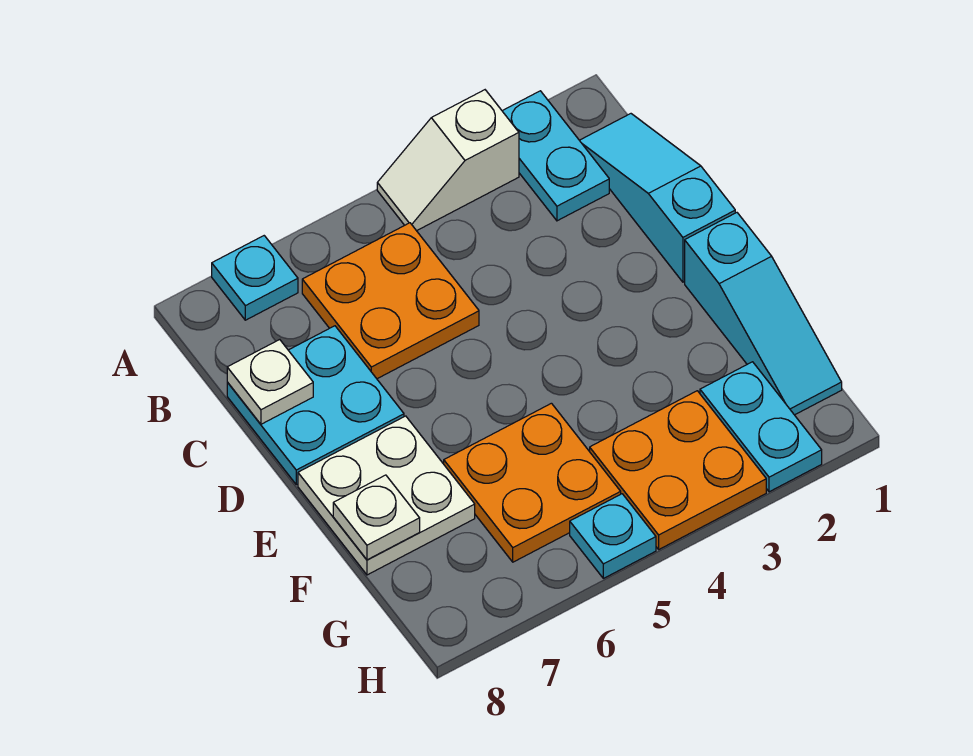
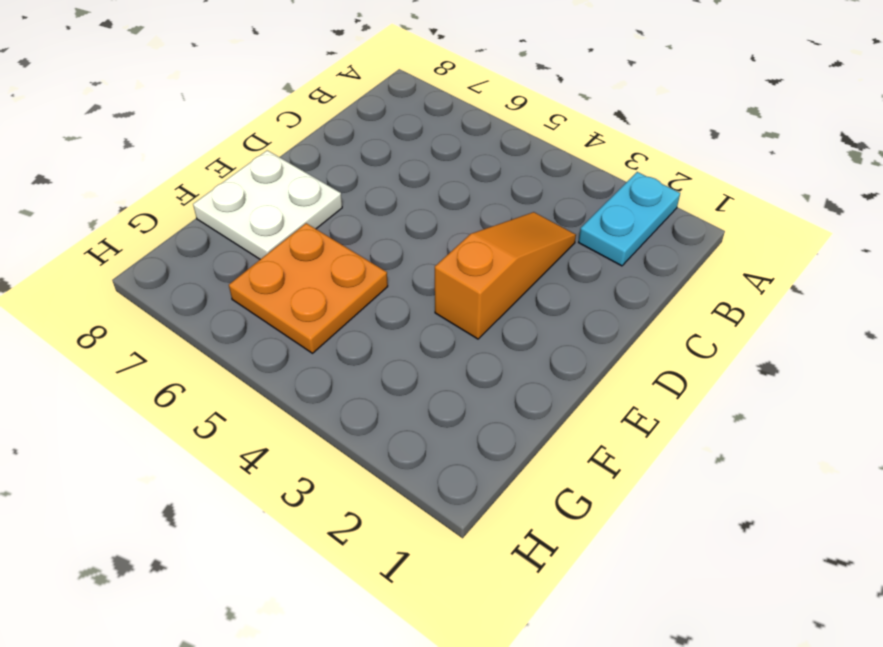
orange slope C3:E3 level 1 top E -> none
none -> white slope A3:A4 level 1 top 3
none -> cyan plate A7 level 1
none -> cyan slope B1:D1 level 1 top D

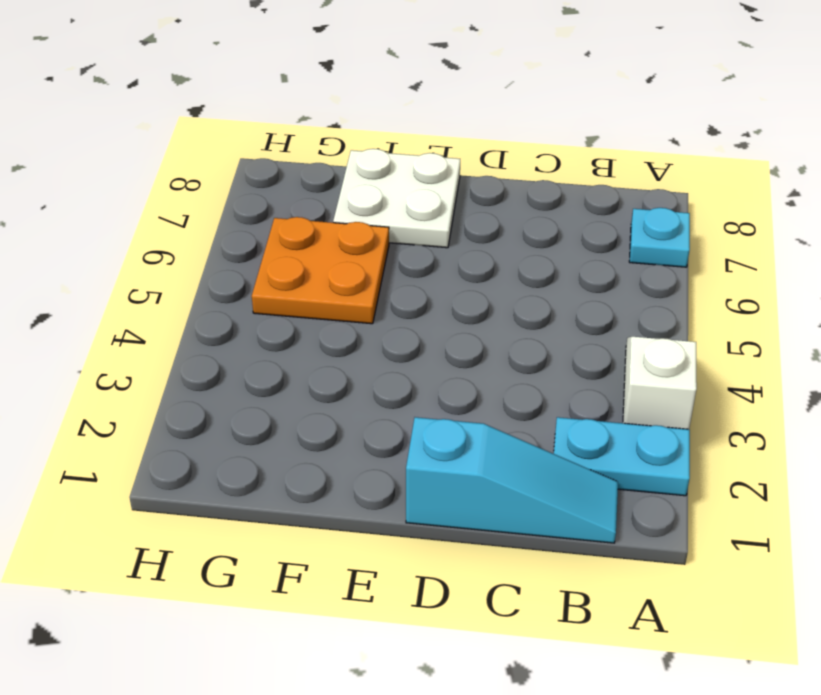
none -> orange plate B5:C6 level 1
none -> cyan plate C7:D8 level 1
none -> cyan slope E1:G1 level 1 top E

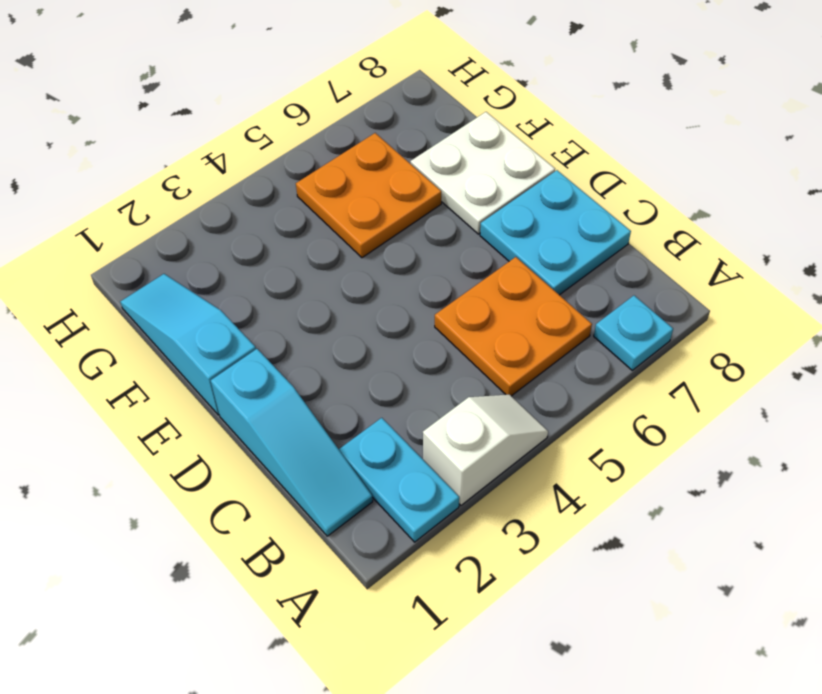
none -> cyan plate G2:H2 level 1
none -> orange plate G3:H4 level 1
none -> cyan plate H5 level 1

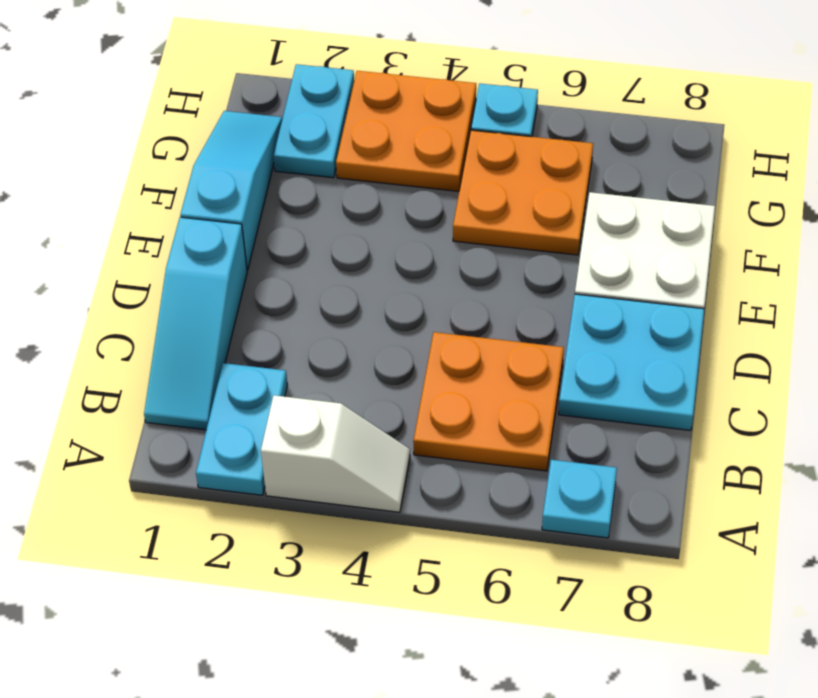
none -> white plate C8 level 2
none -> white plate F8 level 2

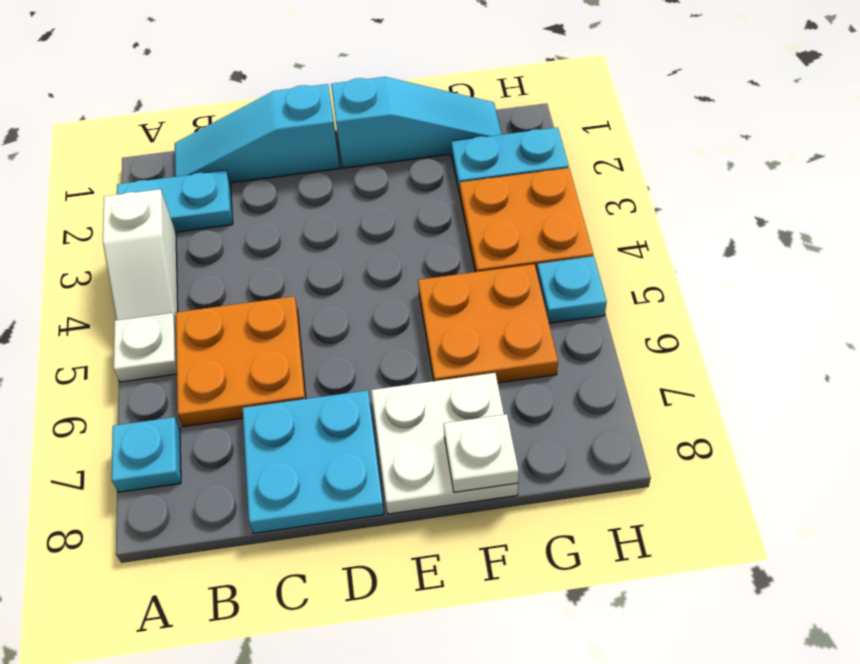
white plate A5 level 1 -> white plate C8 level 2

